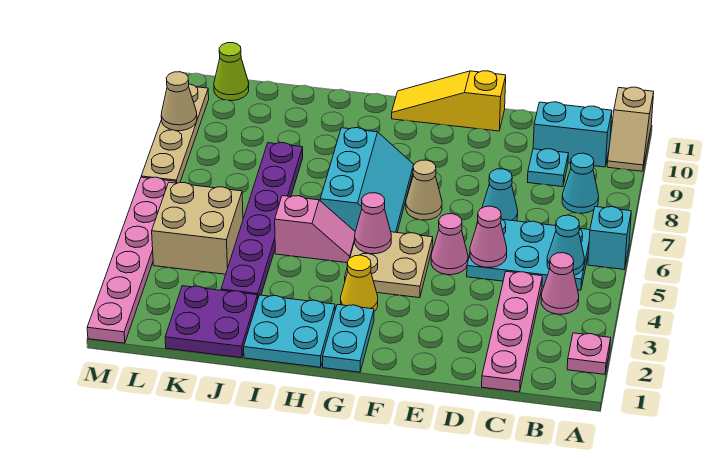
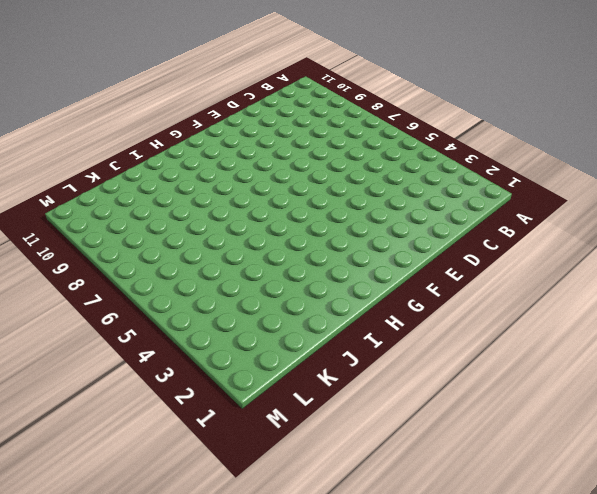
none -> pink plate A2 level 1
none -> cyan brick A6 level 1
none -> tan slope A10:A11 level 1 top 11

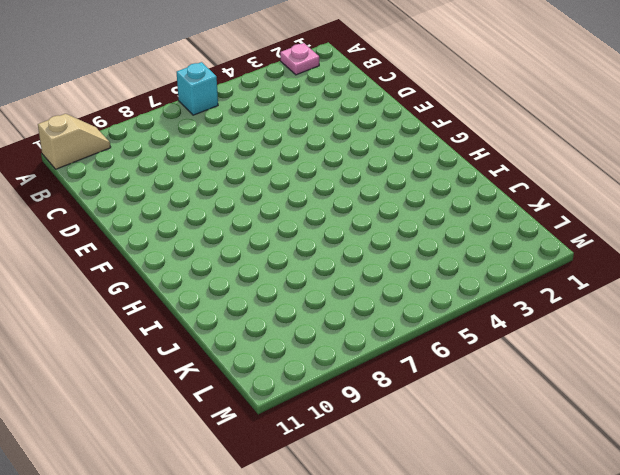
none -> pink cone B4 level 1
none -> cyan plate B5:D6 level 1
none -> cyan cone B8 level 1

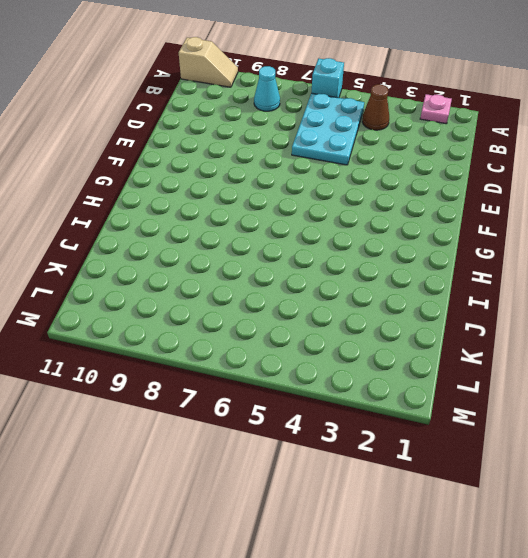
brown cone B4 level 1 -> pink cone B4 level 1
none -> cyan brick B10:C10 level 1
none -> pink plate C1:C4 level 1
none -> cyan plate C9 level 1

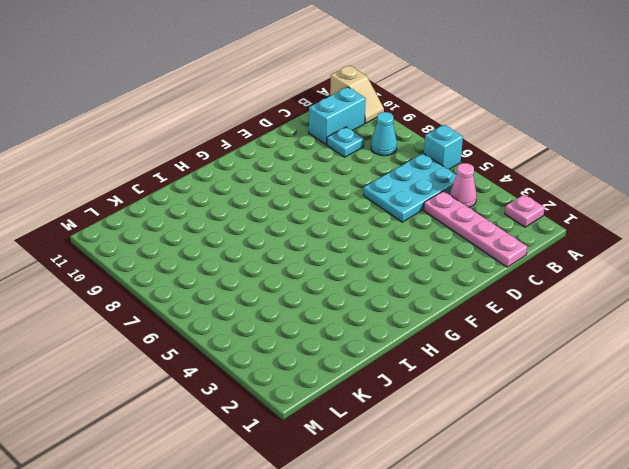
none -> cyan cone D7 level 1
none -> pink cone E5 level 1
none -> yellow slope E11:G11 level 1 top E

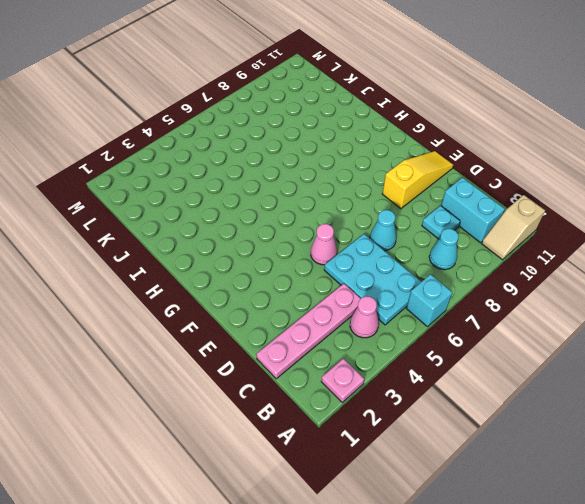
yellow slope E9:E11 level 1 top 9 -> yellow slope E11:G11 level 1 top E
none -> tan plate F4:G5 level 1
none -> tan cone F7 level 1
none -> cyan plate G1:G2 level 1

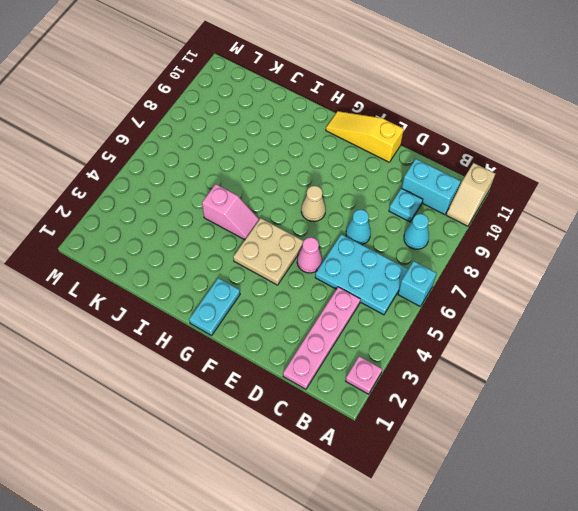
none -> pink cone B4 level 1
none -> yellow cone G3 level 1
none -> cyan slope G6:H8 level 1 top H

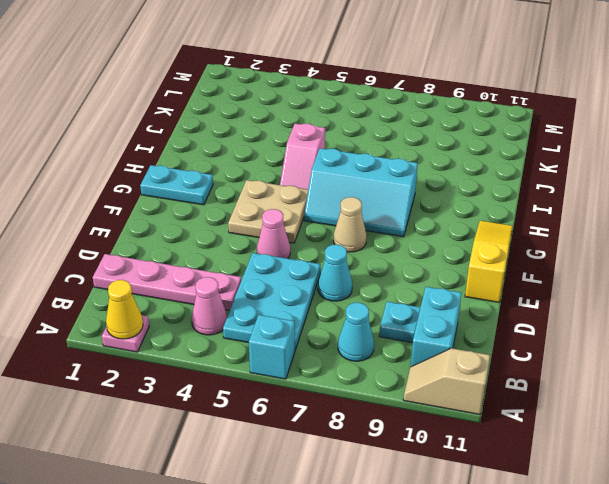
yellow cone A2 level 2 -> yellow cone G3 level 1
none -> cyan plate H1:I2 level 1
none -> purple plate J1:K2 level 1
none -> purple plate J3:J8 level 1

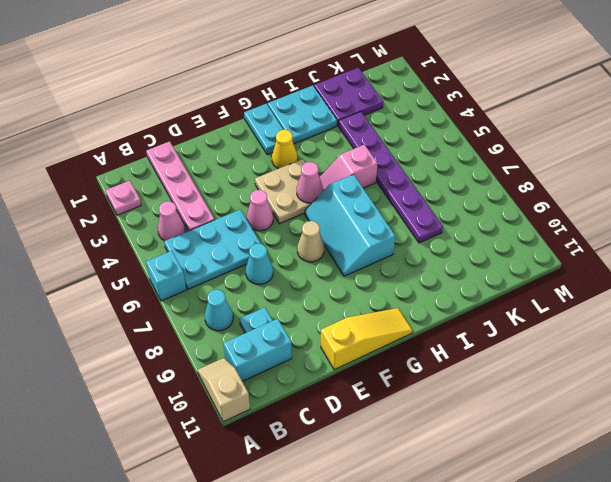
none -> tan brick K4:L5 level 1
none -> lime cone L11 level 1
none -> pink plate M1:M6 level 1

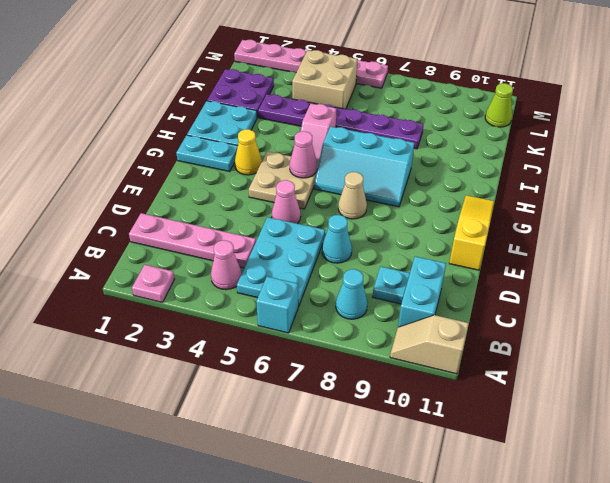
none -> tan plate M7:M10 level 1
none -> cyan cone B5 level 2
none -> pink cone D5 level 2

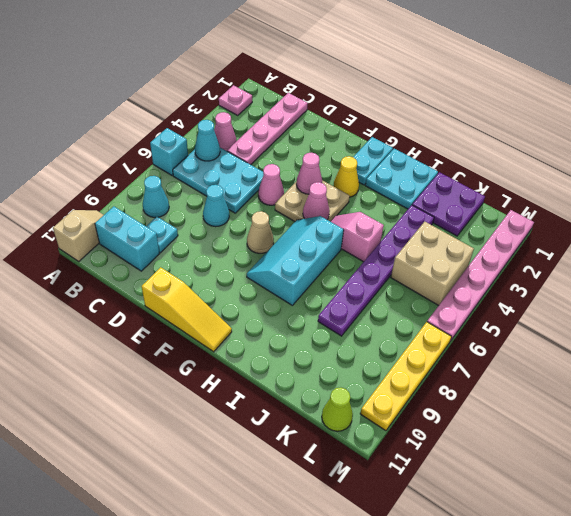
pink cone F4 level 2 -> pink cone D5 level 2
yellow plate M7:M10 level 1 -> tan plate M7:M10 level 1
none -> tan cone M9 level 2

